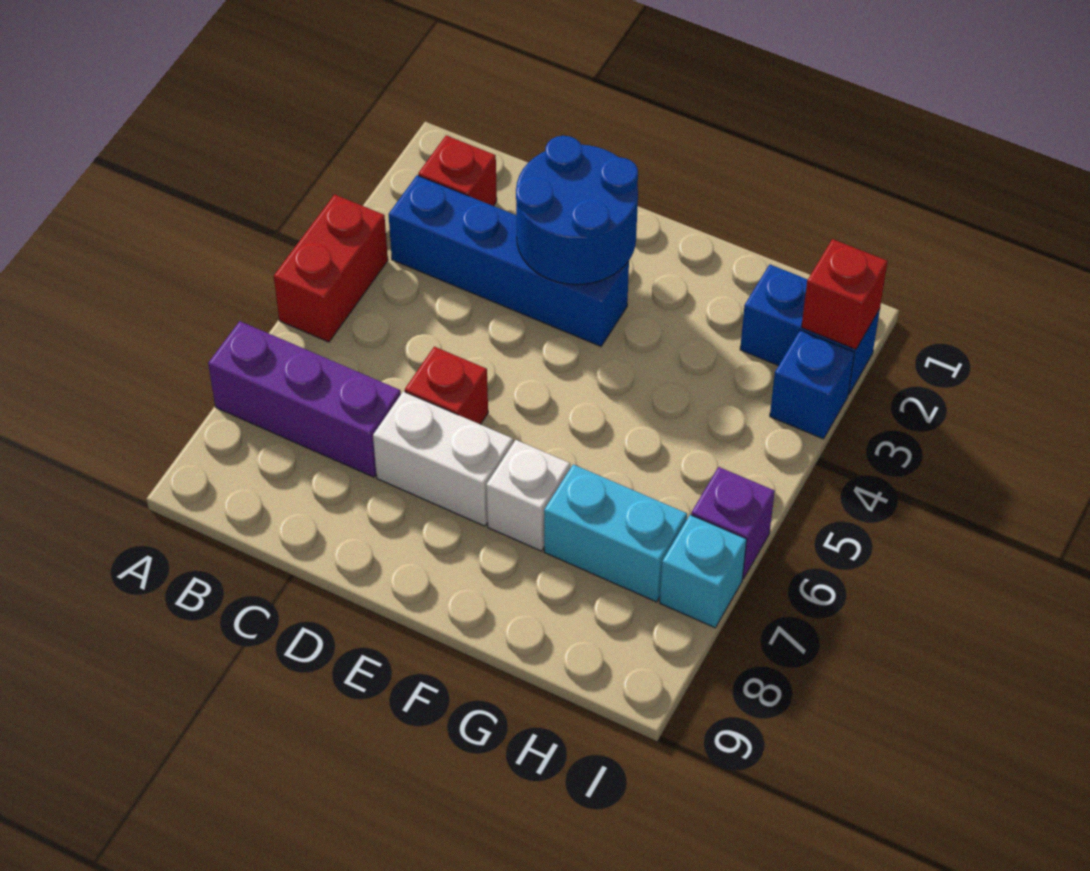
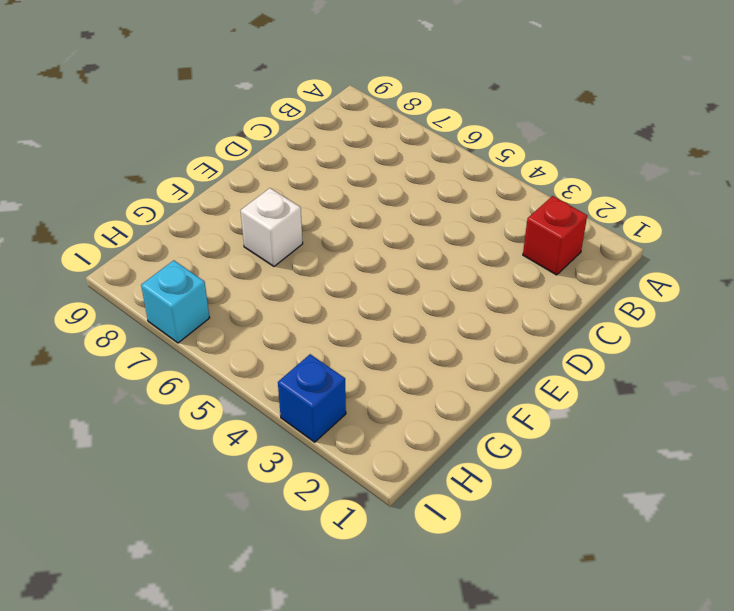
none -> red brick A4:A5 level 1
none -> purple brick A7:C7 level 1
none -> blue brick B3:E3 level 1

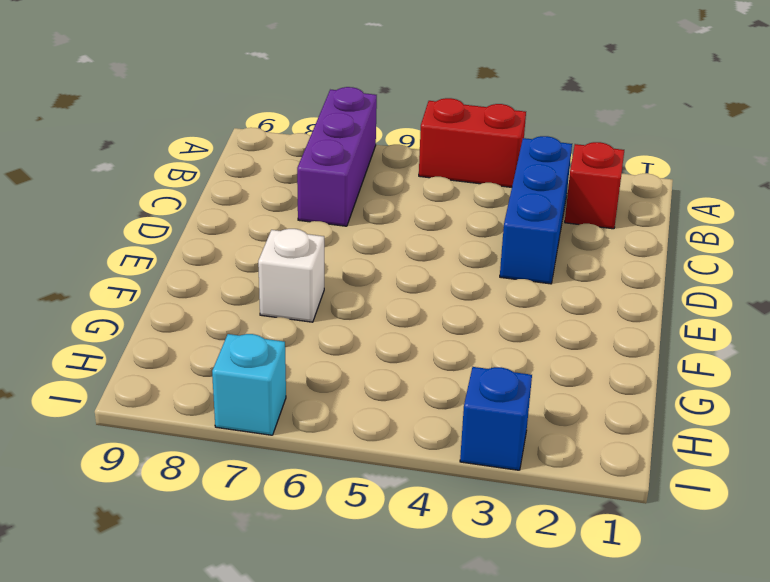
blue brick B3:D3 level 1 -> blue brick B3:E3 level 1
none -> red brick D6 level 1
none -> white brick D7:E7 level 1
none -> cyan brick G7:H7 level 1

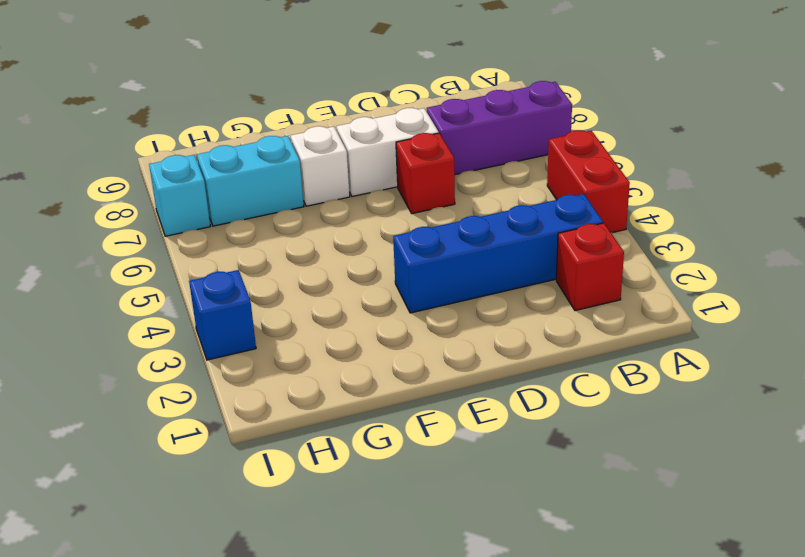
none -> blue brick H2:I2 level 1
none -> purple brick I6 level 1
none -> blue round brick D2:E3 level 2

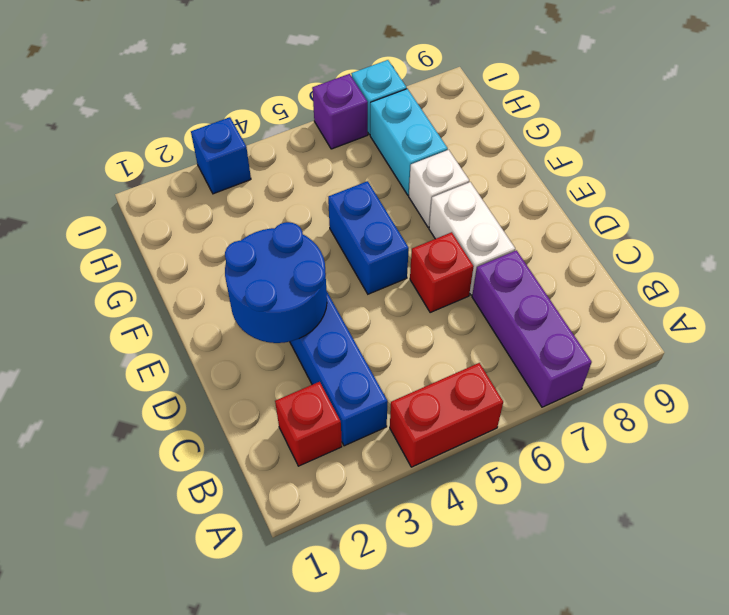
blue brick E5:F5 level 1 -> blue brick H2:I2 level 1
none -> red brick I2 level 2

